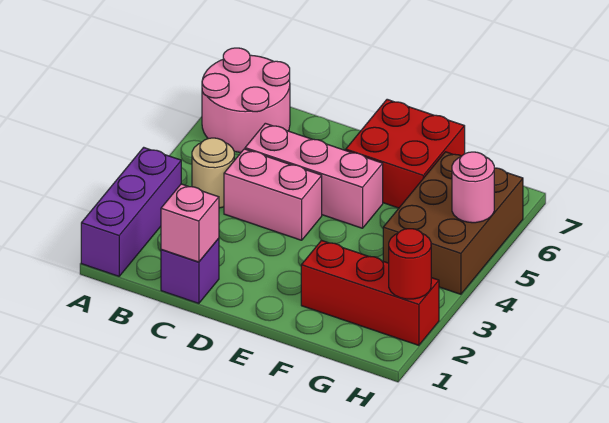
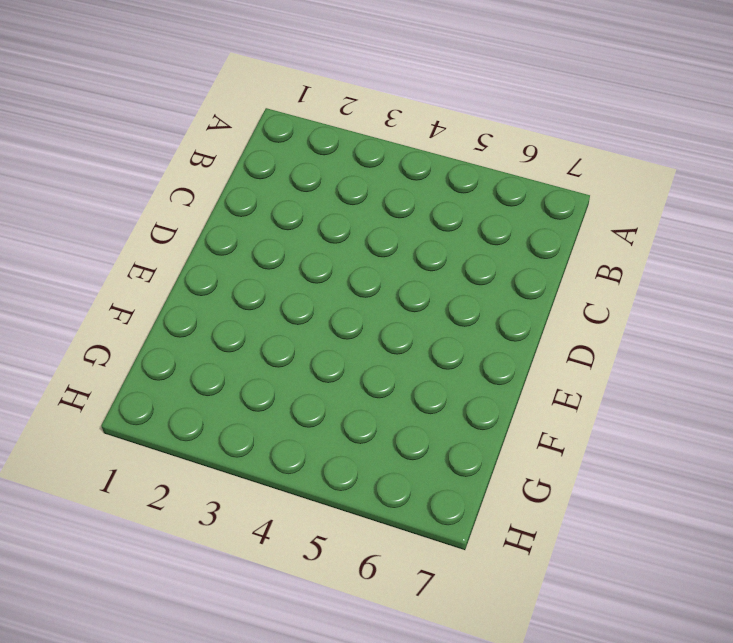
none -> purple brick A1:A3 level 1
none -> pink round brick A6:B7 level 1
none -> tan round brick B4 level 1

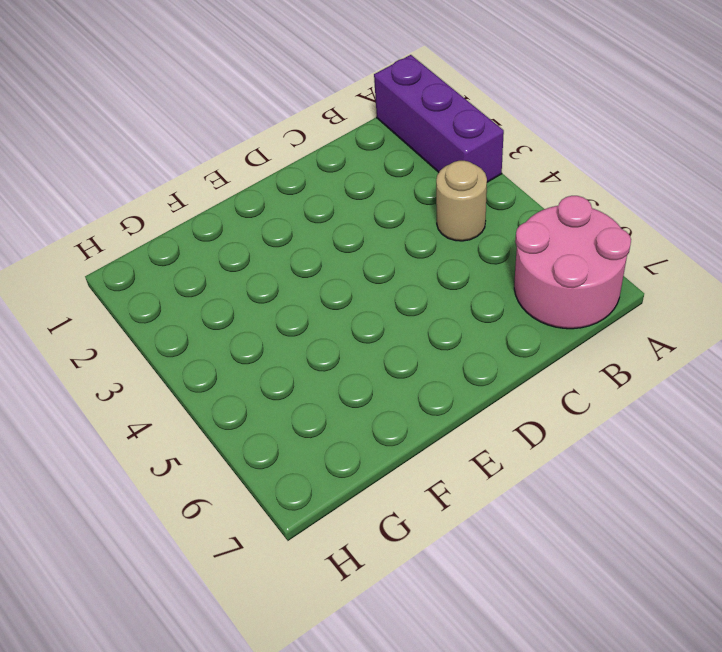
none -> purple brick C1 level 1
none -> pink brick C4:D4 level 1
none -> pink brick C5:E5 level 1

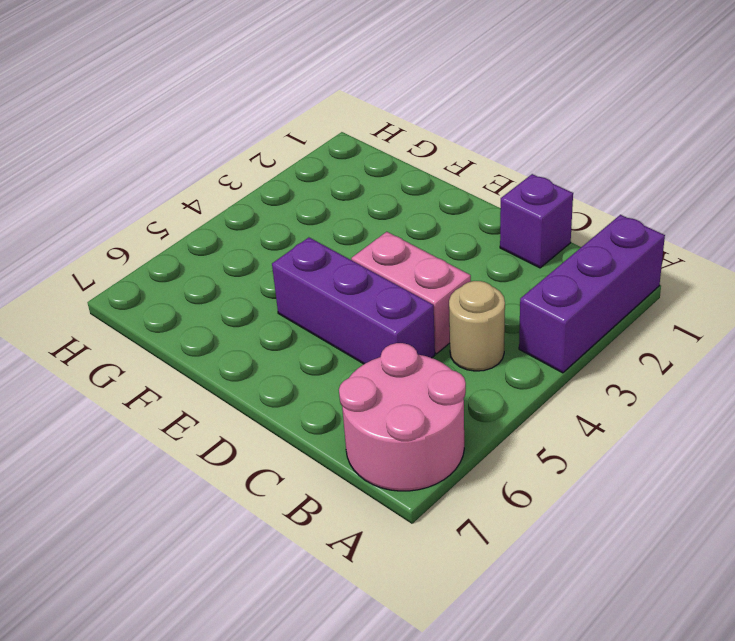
purple brick C5:E5 level 1 -> pink brick C5:E5 level 1
none -> red brick E6:F7 level 1
none -> red brick F2:H2 level 1
none -> brown brick G4:H6 level 1

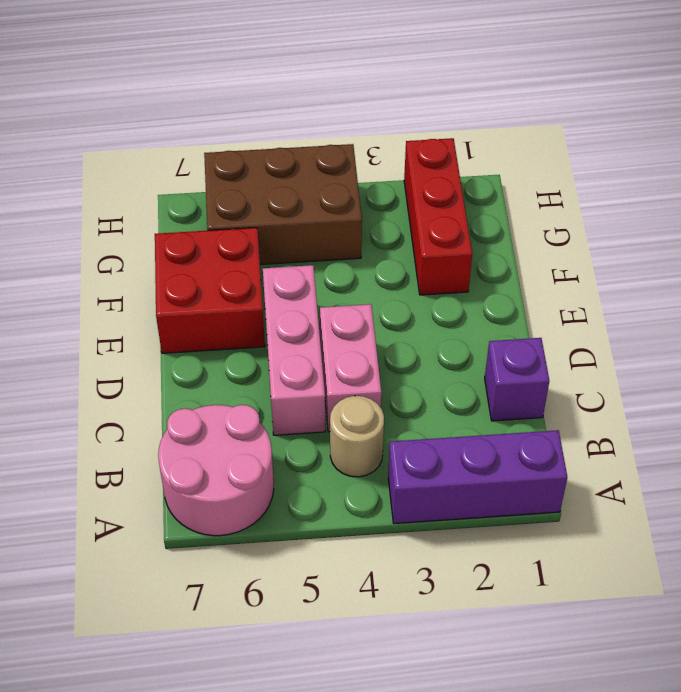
none -> pink brick C1 level 2
none -> red round brick H2 level 2
none -> pink round brick H5 level 2

